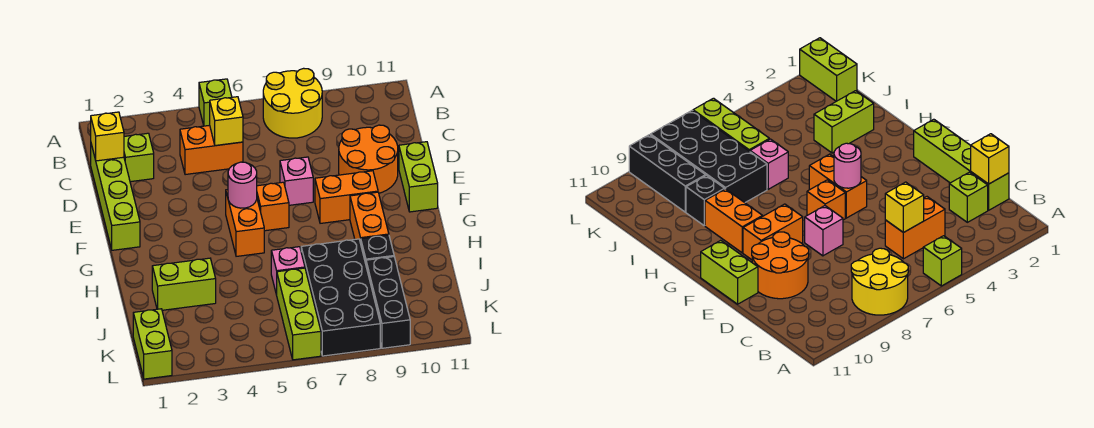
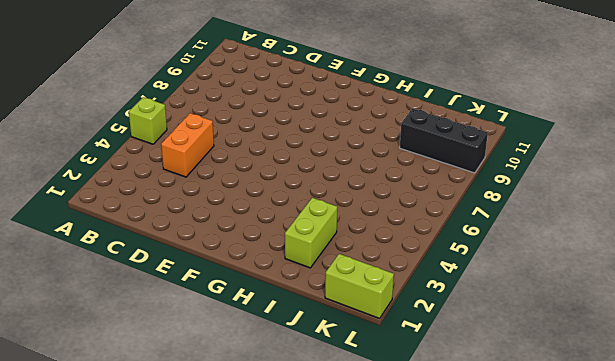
none -> yellow round brick A7:B8 level 1
none -> lime brick C1:F1 level 1
none -> lime brick C2 level 1

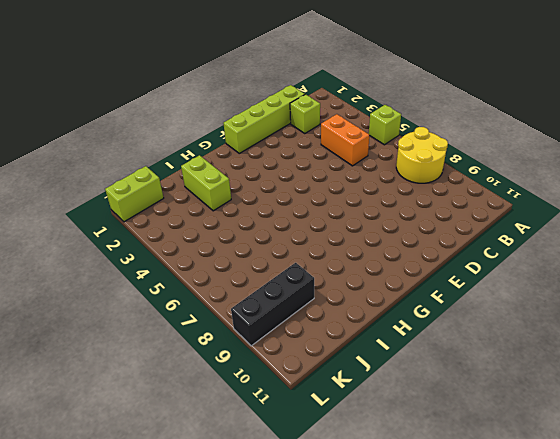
none -> orange round brick D9:E10 level 1
none -> pink brick E7 level 1
none -> lime brick E11:F11 level 1

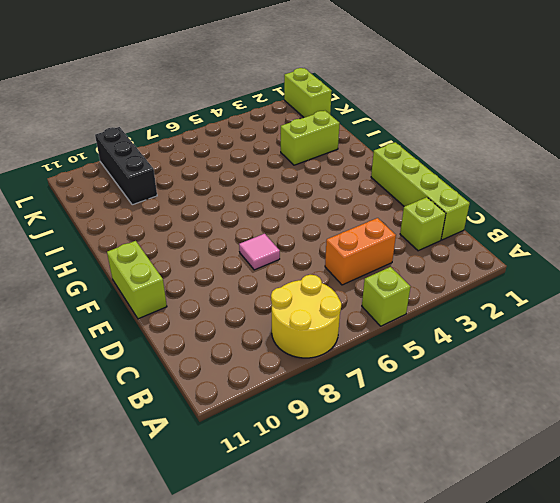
pink tile E7 level 1 -> pink brick E7 level 1
none -> orange round brick D9:E10 level 1
none -> orange brick F5:G5 level 1
none -> orange brick F6 level 1

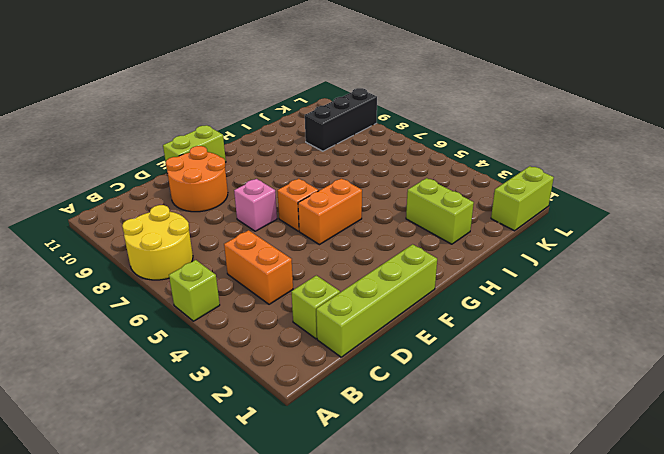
none -> orange brick F8:F9 level 1
none -> orange brick G9:H9 level 1
none -> pink brick I6 level 1

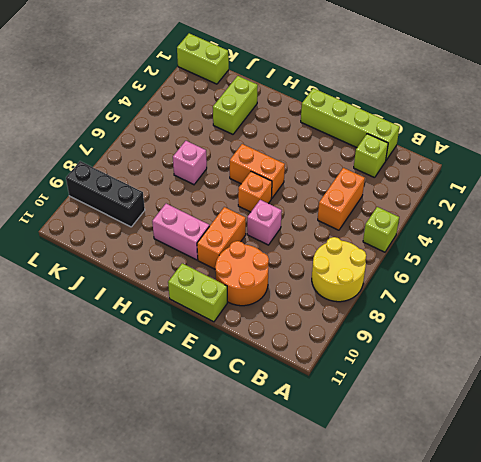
pink brick G9:H9 level 1 -> orange brick G9:H9 level 1
none -> black brick I7:L8 level 1
none -> black brick I9 level 1
none -> lime brick J6:L6 level 1

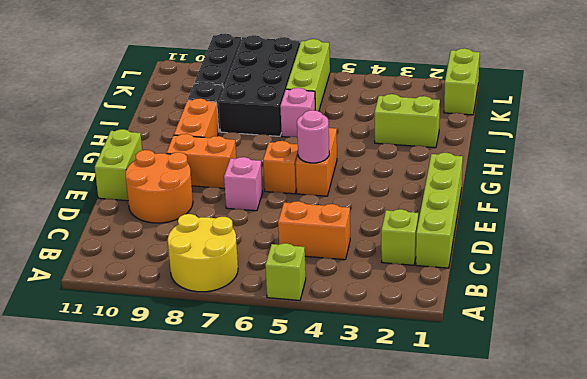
none -> yellow brick C1 level 2
none -> yellow brick C5 level 2

